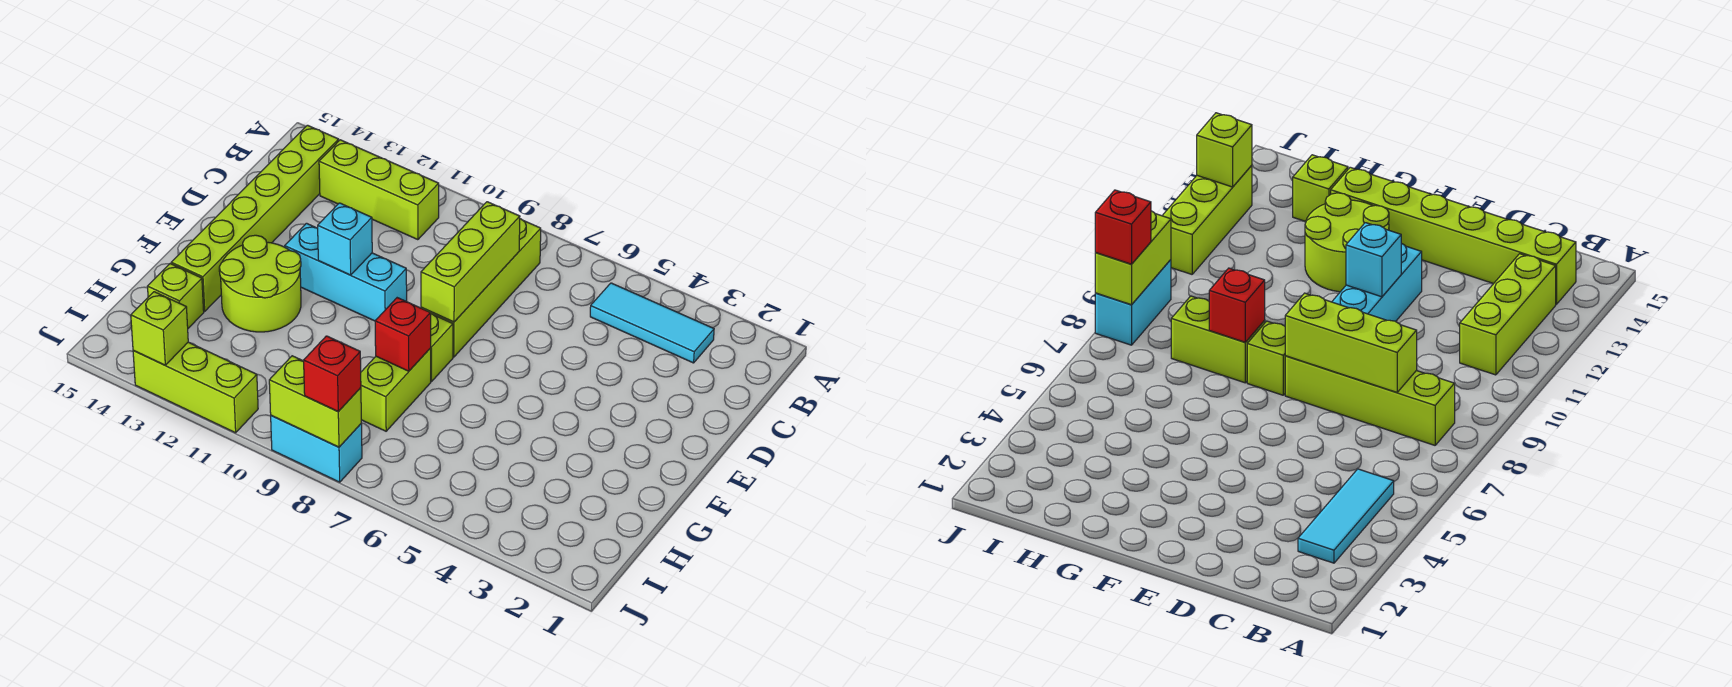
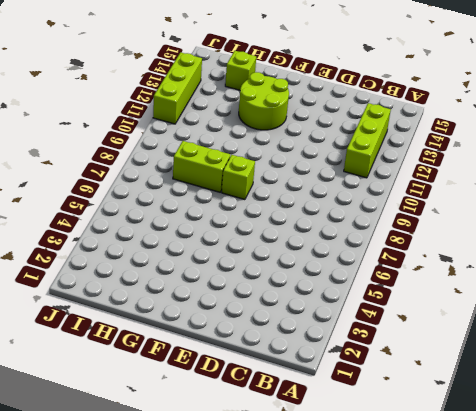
none -> cyan tile B3:B5 level 1
none -> lime brick B8:E8 level 1
none -> lime brick B14:G14 level 1

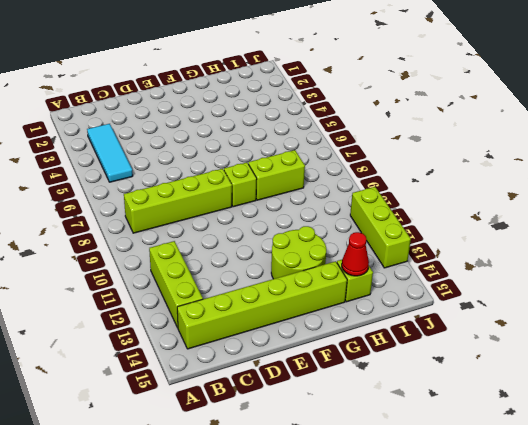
red cone H14 level 2 -> none
none -> cyan brick E10:E12 level 1
none -> cyan brick J8:J9 level 1
none -> lime brick C8:E8 level 2

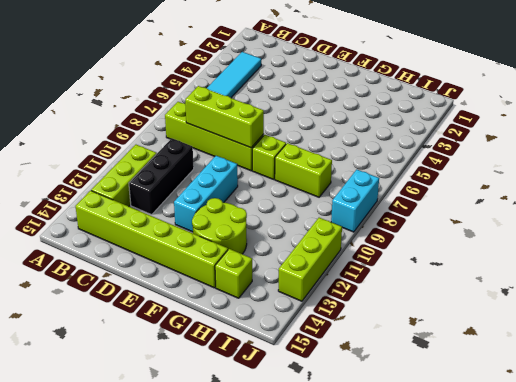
black brick C10:C12 level 1 -> none
none -> cyan brick E11 level 2
none -> red brick G8 level 2
none -> lime brick J8:J9 level 2

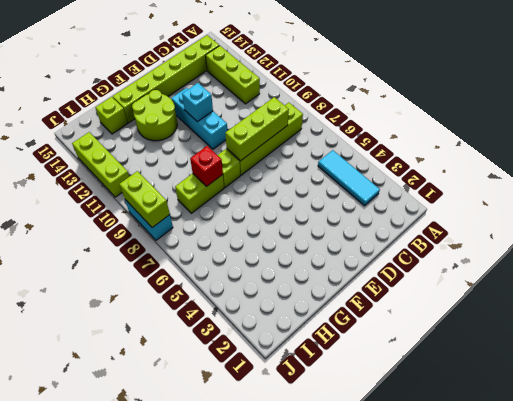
none -> lime brick J13 level 2
none -> red brick J8 level 3

